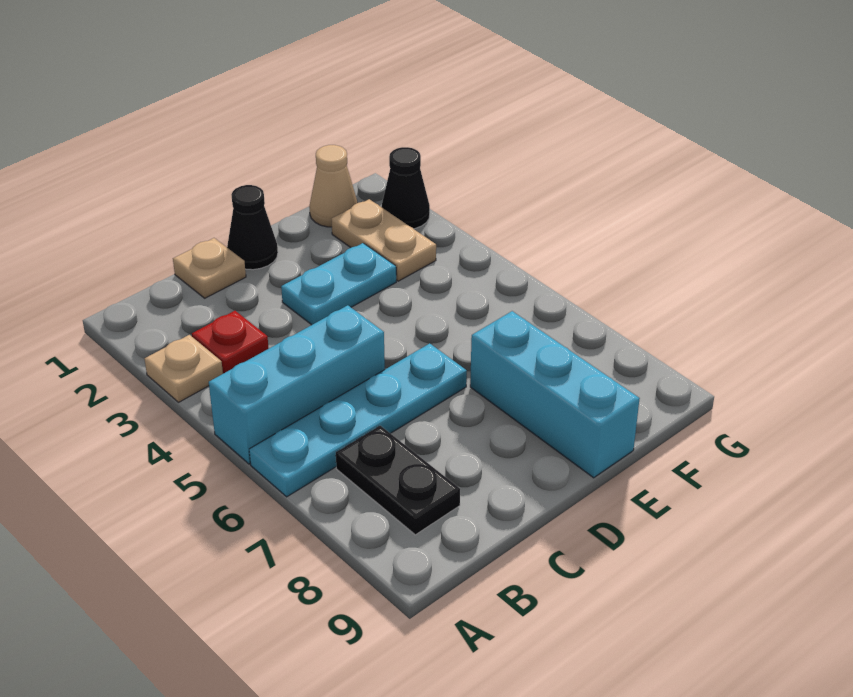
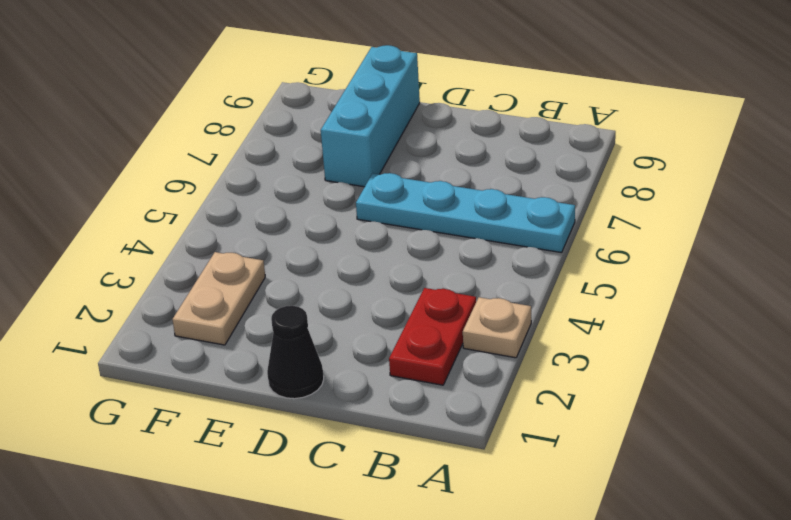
red plate B2:B3 level 1 -> red plate B3 level 1
none -> cyan brick A5:C5 level 1
none -> black plate B7:B8 level 1
none -> tan plate C1 level 1

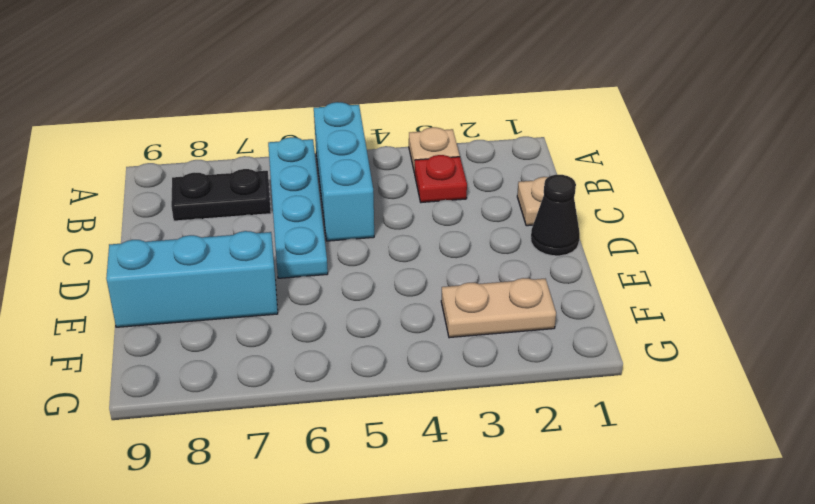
none -> cyan plate D3:E3 level 1
none -> tan cone F1 level 1
none -> black cone G2 level 1

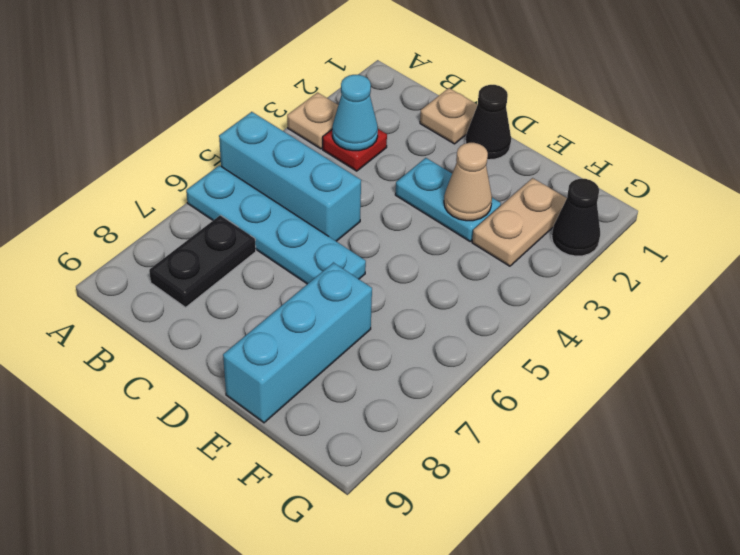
cyan cone B3 level 2 -> none
tan cone E3 level 2 -> tan cone F1 level 1

